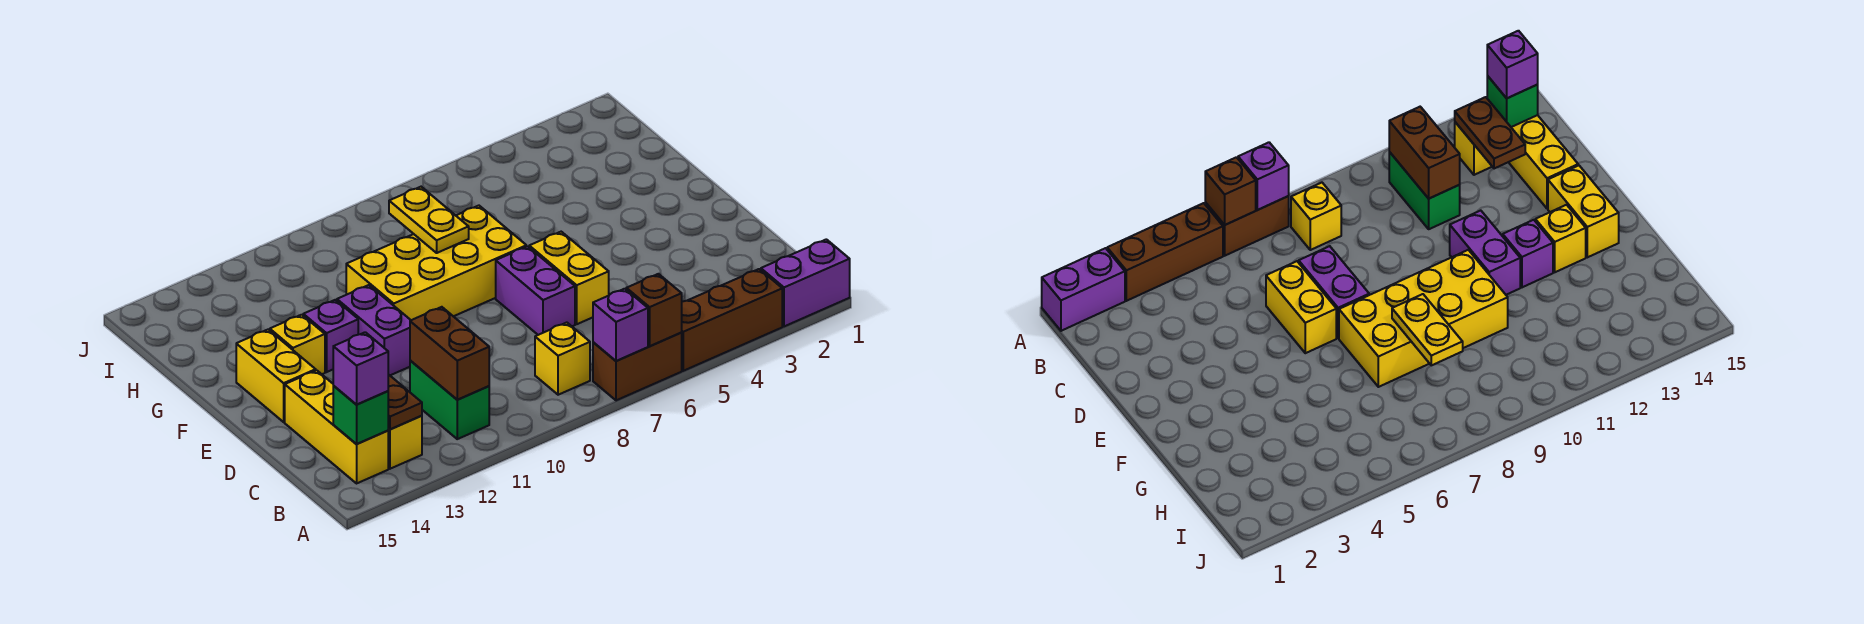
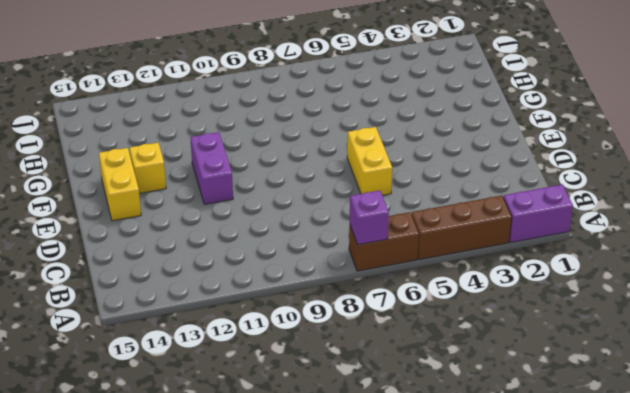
none -> yellow brick B8 level 1
none -> green brick B11:C11 level 1
none -> yellow brick B13 level 1

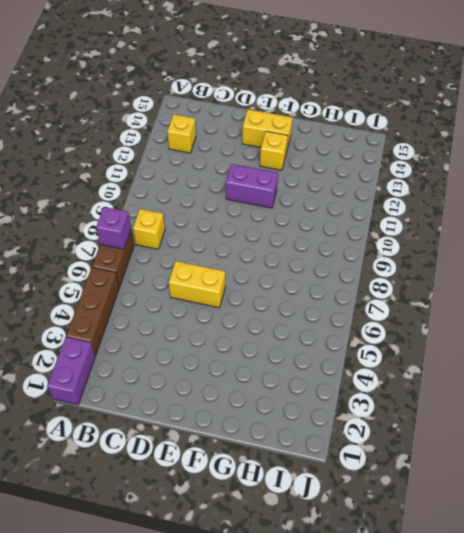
none -> green brick B11:C11 level 1
none -> yellow brick B14:D14 level 1
none -> purple brick D7:E7 level 1

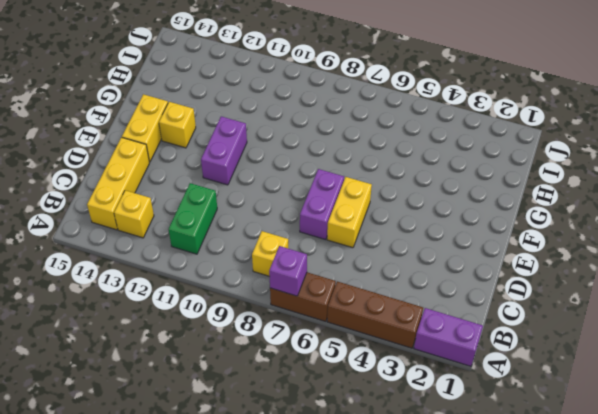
none -> yellow brick F7:G10 level 1
none -> purple brick F12 level 1
none -> brown brick A6 level 2

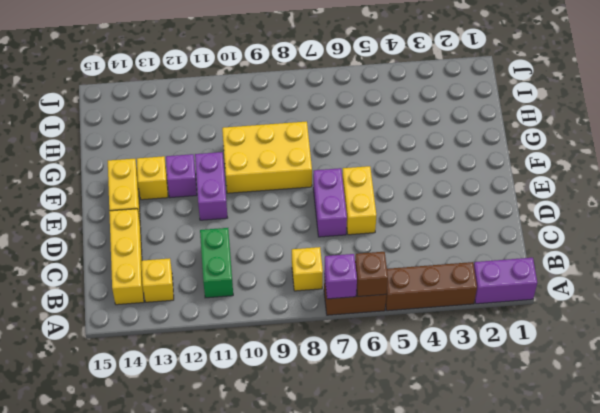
yellow brick F8:G10 level 1 -> yellow brick F7:G10 level 1
none -> brown brick B11:C11 level 2
none -> brown plate B13:C13 level 2
none -> green brick B14 level 2

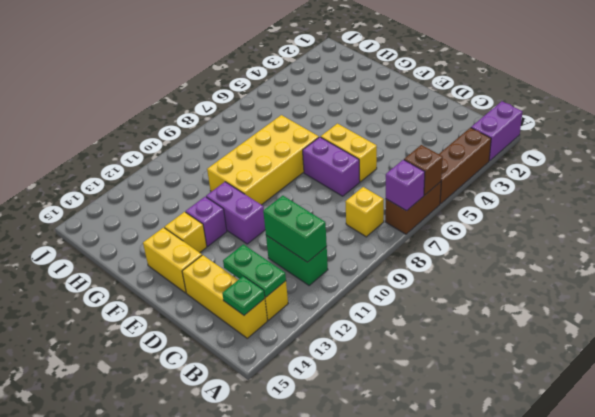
green brick B11:C11 level 2 -> brown brick B11:C11 level 2
green plate B13:C13 level 2 -> brown plate B13:C13 level 2
green plate B14 level 2 -> green brick B14 level 2
none -> yellow plate G8:H8 level 2
none -> purple brick B14 level 3

